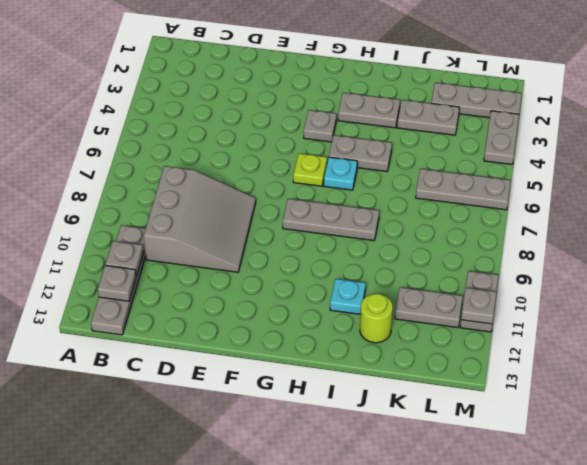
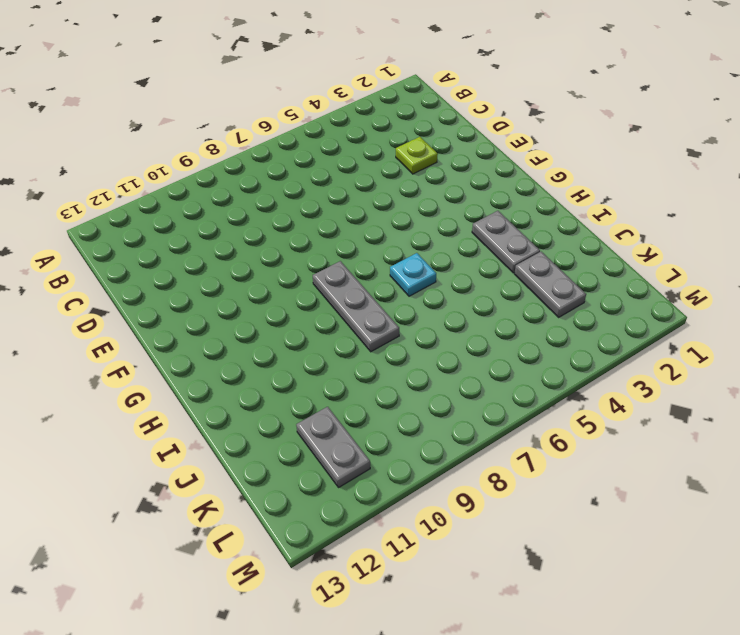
lime plate D3 level 1 -> lime plate G6 level 1
none -> grey plate B10:B13 level 1
none -> grey slope C8:E10 level 1 top C
none -> grey plate G4 level 1

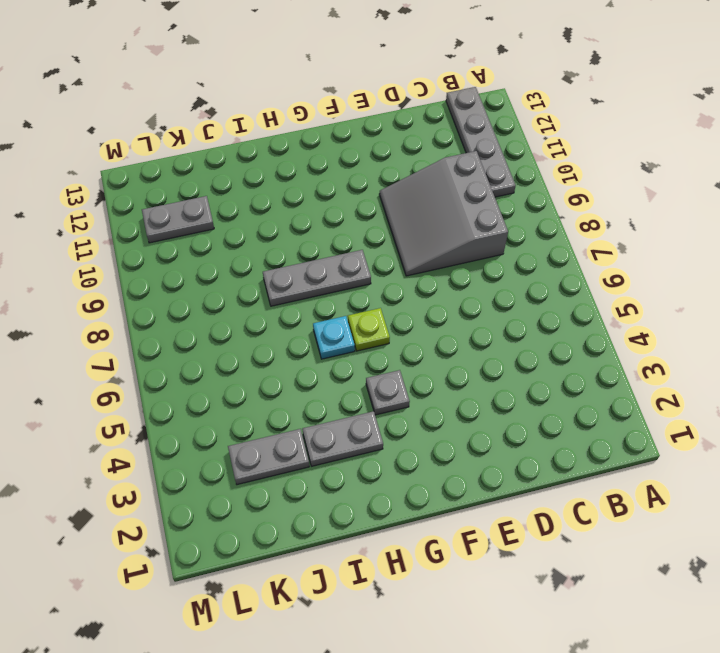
none -> grey plate H5:I5 level 1
none -> cyan plate I11 level 1
none -> lime round brick J12 level 1

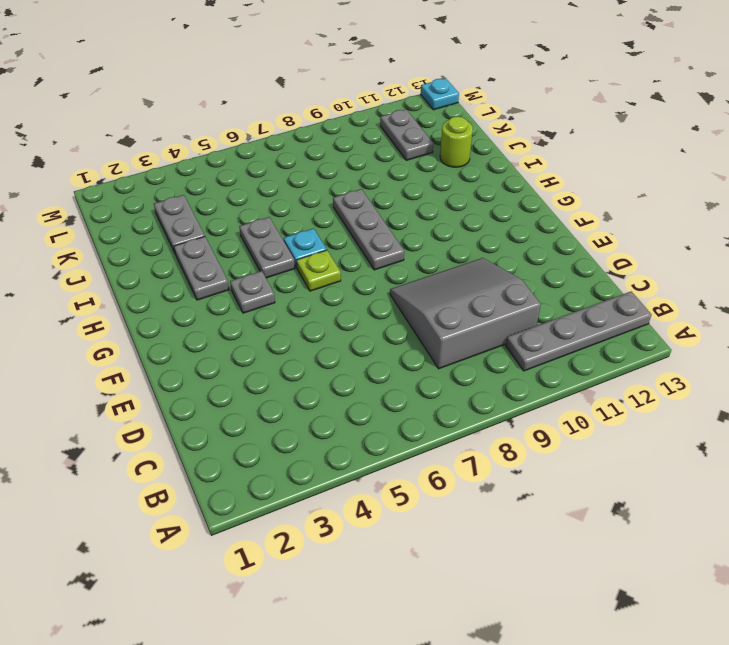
cyan plate M13 level 1 -> cyan plate I11 level 1
none -> grey plate K2:M2 level 1
none -> grey plate K6:M6 level 1
none -> grey plate M3:M4 level 1

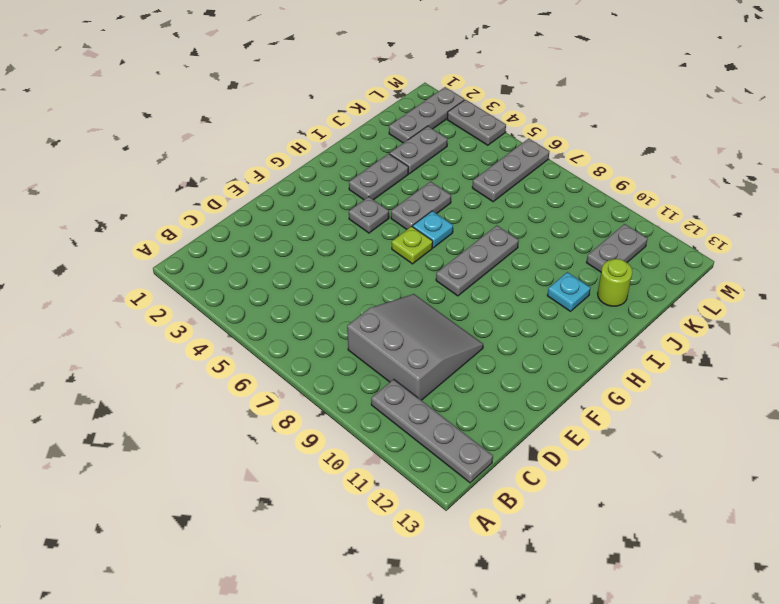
none -> grey plate M10:M11 level 1
none -> grey plate B11 level 2
none -> grey plate B12 level 2

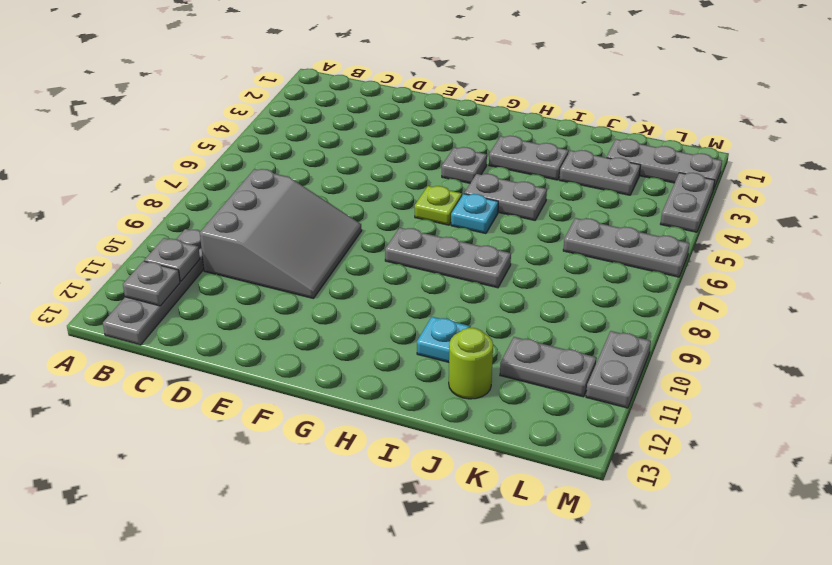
none -> grey plate M11 level 2

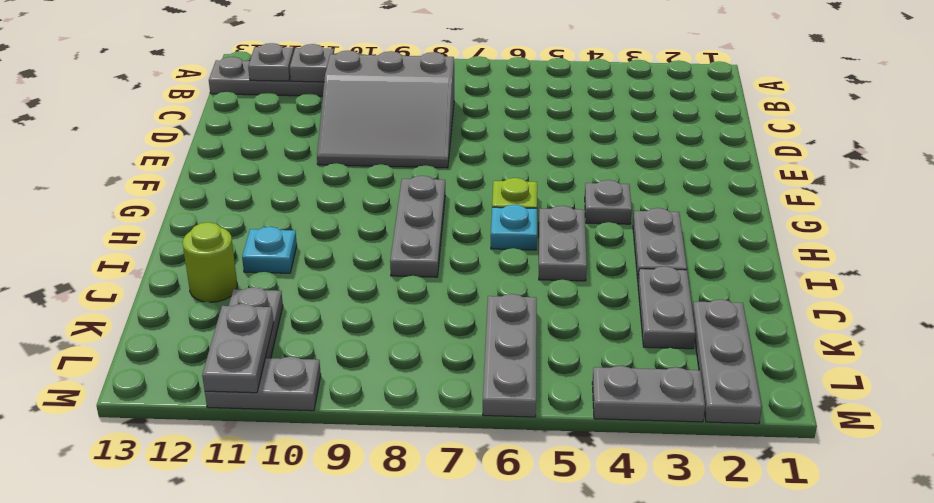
grey plate L11:M11 level 2 -> grey plate M11 level 2

